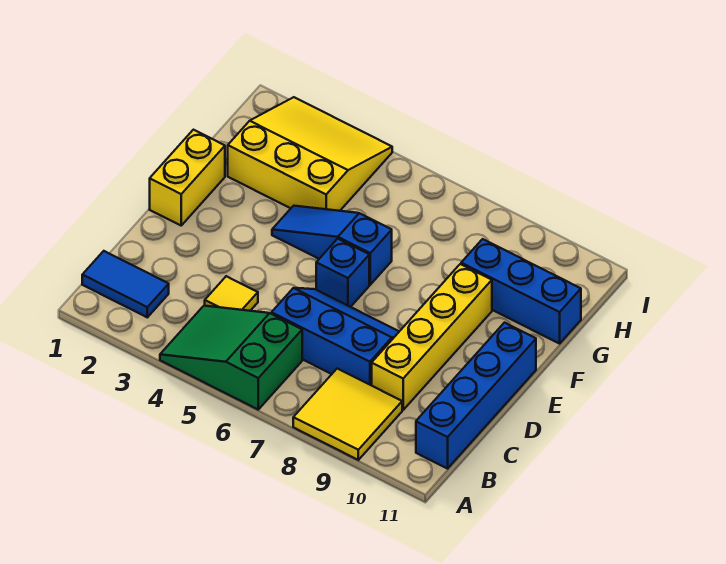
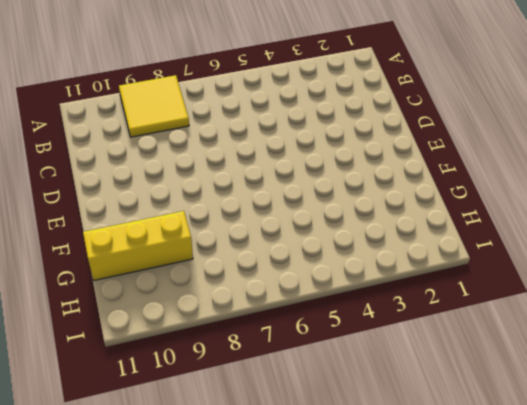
yellow brick G9:G11 level 1 -> blue brick G9:G11 level 1
none -> green slope A4:B6 level 1 top 6
none -> blue tile B1:B2 level 1
none -> blue brick B11:E11 level 1

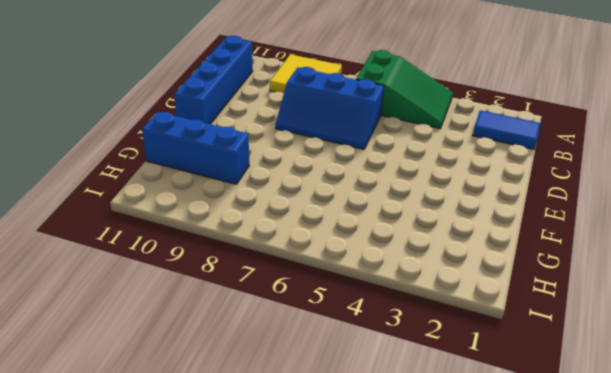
none -> yellow tile C4 level 1
none -> yellow brick C9:F9 level 1
none -> yellow brick E1:F1 level 1

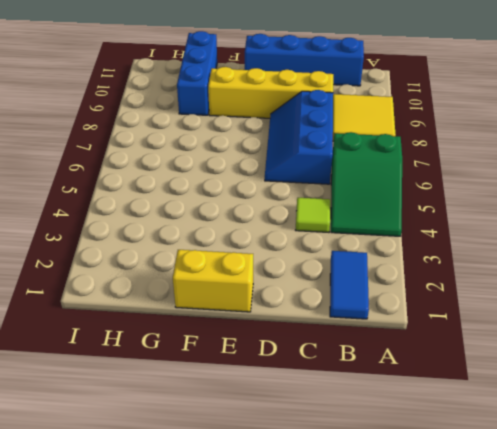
lime tile C4 level 1 -> yellow tile C4 level 1
none -> blue brick E6 level 1
none -> blue slope F4:F6 level 1 top 6
none -> yellow slope G2:I4 level 1 top G

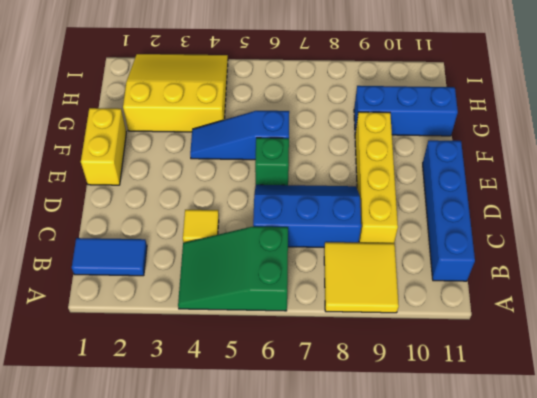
green brick E6 level 1 -> blue brick E6 level 1

